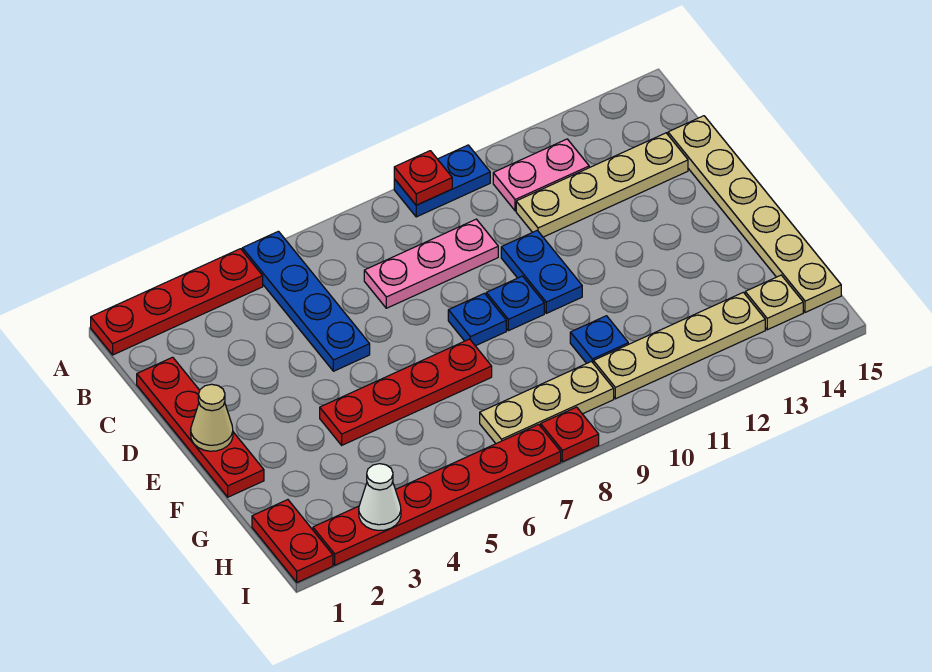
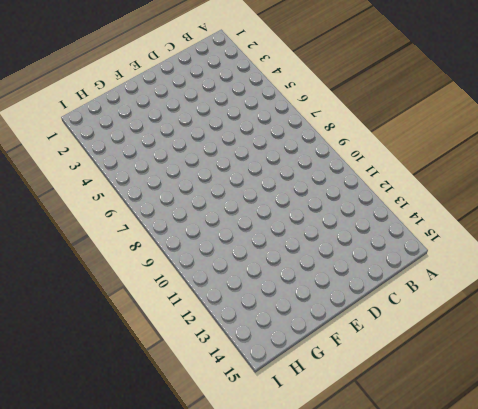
none -> red plate A1:A4 level 1
none -> blue plate A5:D5 level 1
none -> blue plate A9:A10 level 1

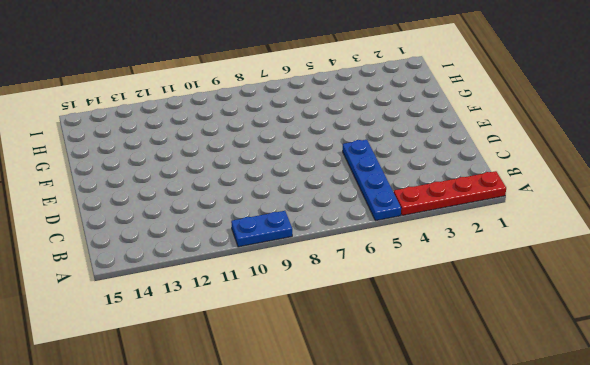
none -> pink plate B11:B12 level 1
none -> red plate C1:F1 level 1
none -> pink plate C7:C9 level 1

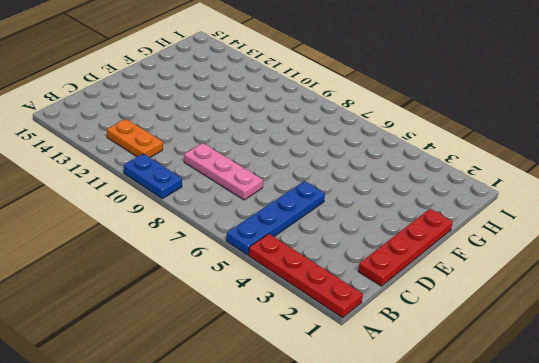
orange plate B11:B12 level 1 -> pink plate B11:B12 level 1
none -> tan plate C11:C14 level 1
none -> tan plate C15:H15 level 1
none -> blue plate D10:E10 level 1

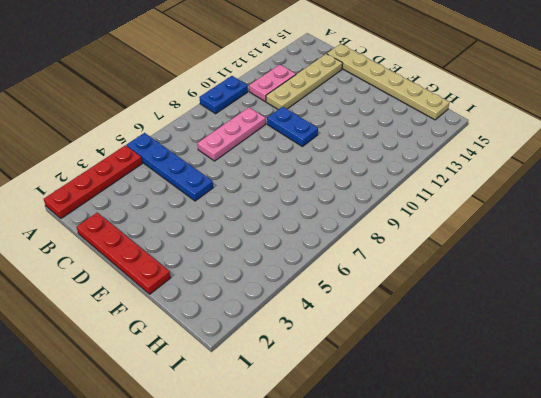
none -> blue plate E8 level 1
none -> blue plate E9 level 1
none -> red plate F4:F7 level 1

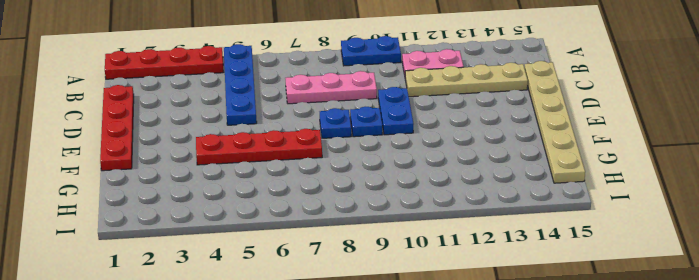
none -> blue plate G10 level 1
none -> red plate H1:I1 level 1
none -> tan plate H7:H9 level 1

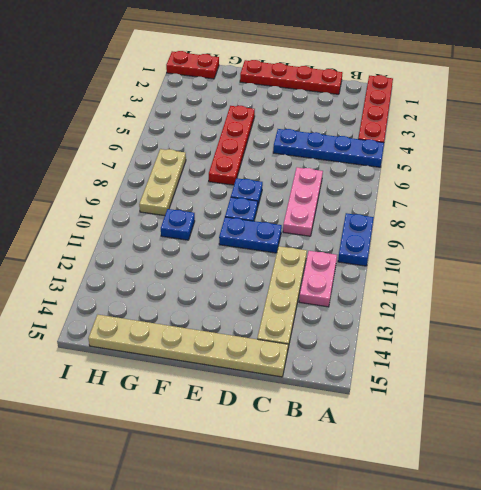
none -> tan plate H10:H13 level 1
none -> tan plate H14 level 1
none -> red plate I2:I7 level 1

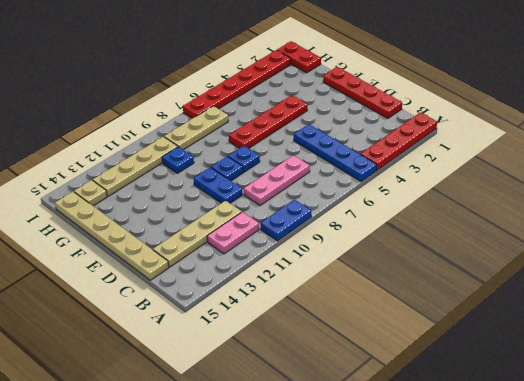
none -> red plate I8 level 1
none -> red plate A9 level 2
none -> tan cone E1 level 2

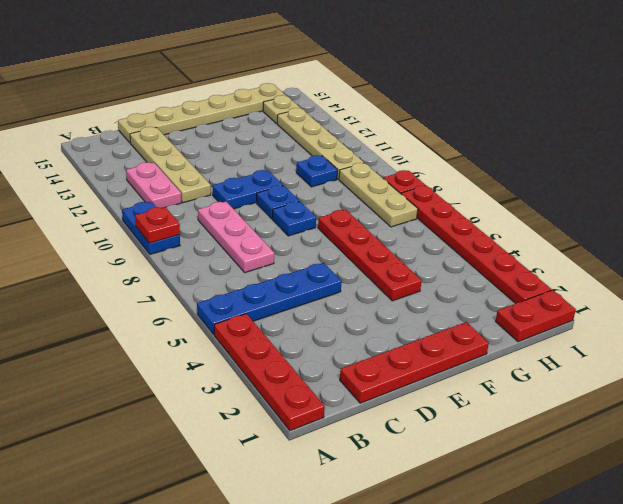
none -> tan cone E1 level 2
none -> white cone I3 level 2

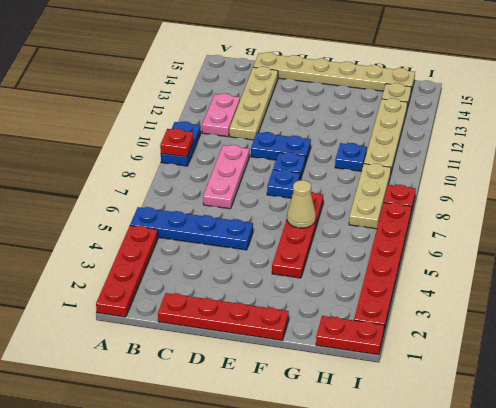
tan cone F6 level 2 -> tan cone E1 level 2
none -> white cone I3 level 2

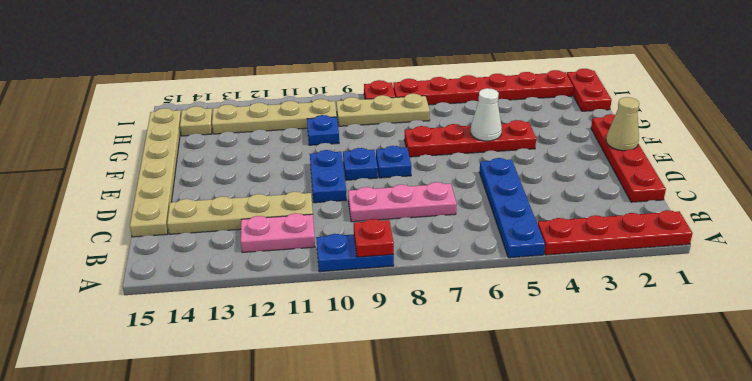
white cone F5 level 2 -> white cone I3 level 2

